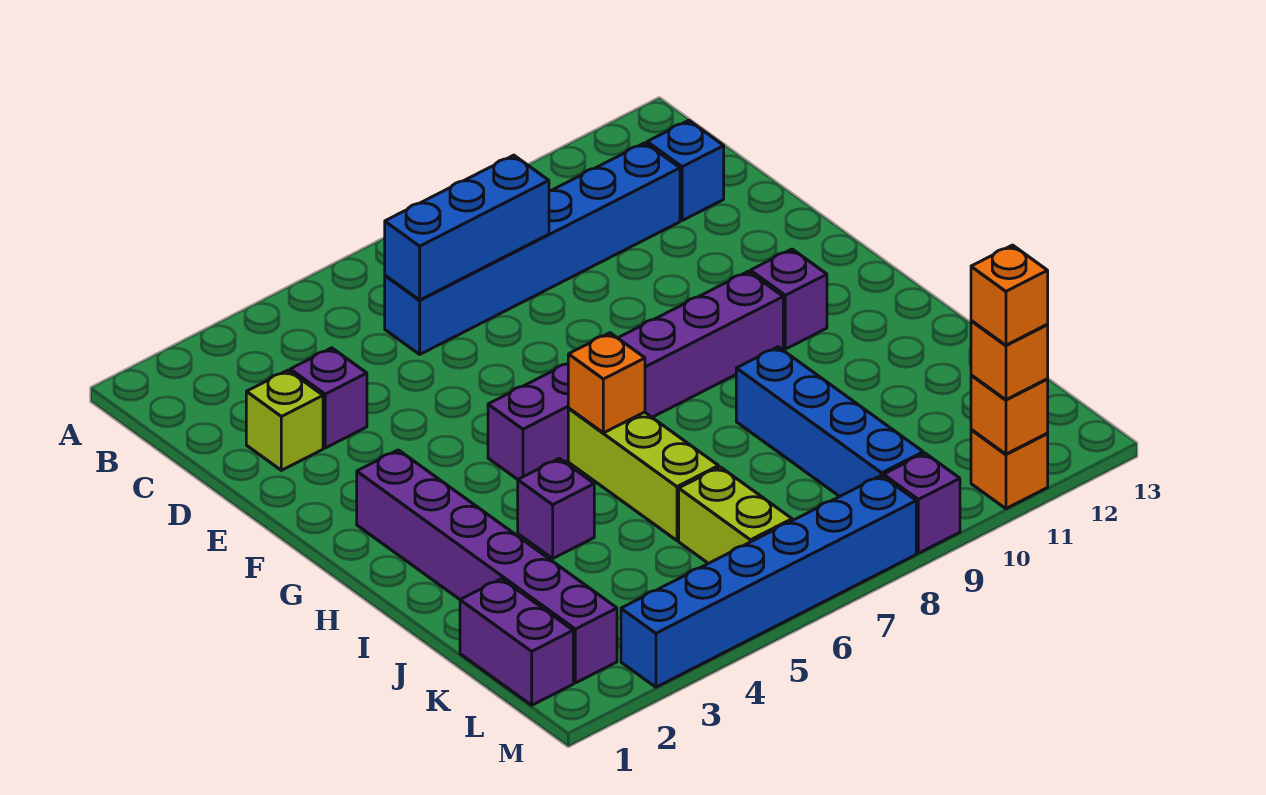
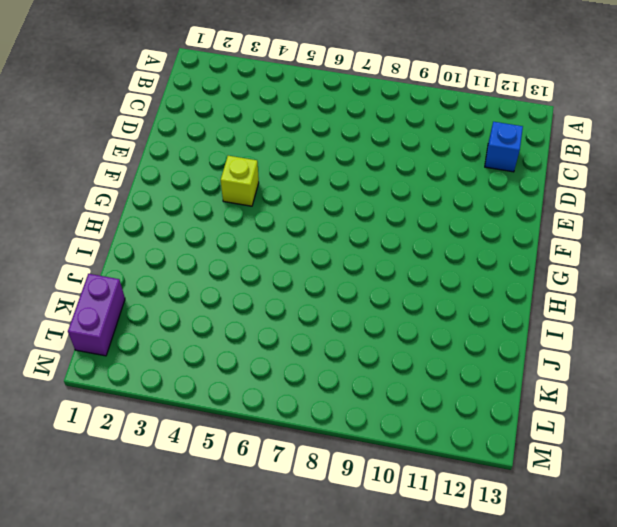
lime brick F4 level 1 -> lime brick D2 level 1
none -> blue brick C6:C11 level 1
none -> purple brick D3 level 1
none -> purple brick G2:L2 level 1

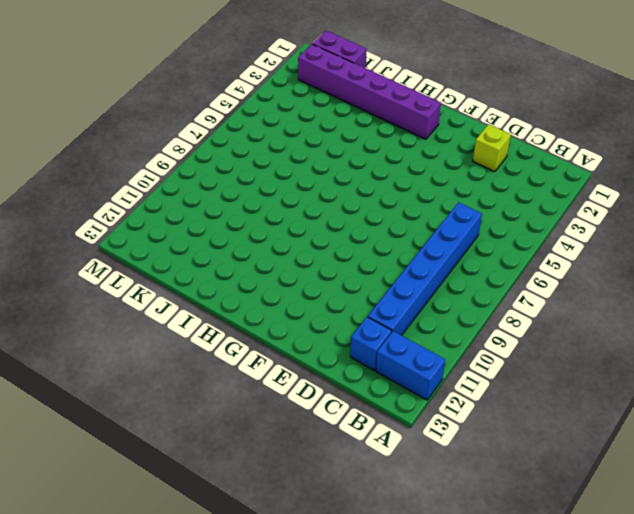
blue brick A12:B12 level 1 -> none
none -> purple brick D3 level 1
none -> purple brick G5:G10 level 1
none -> purple brick G11 level 1

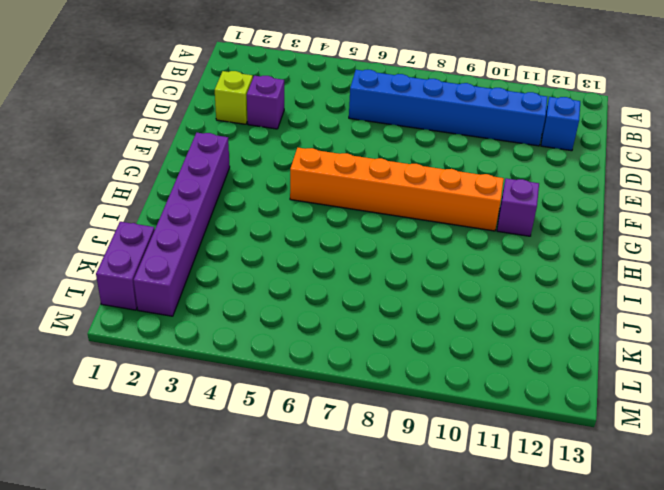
orange brick G5:G10 level 1 -> purple brick G5:G10 level 1
none -> lime brick H6:J6 level 1
none -> purple brick I4 level 1
none -> blue brick I9:L9 level 1

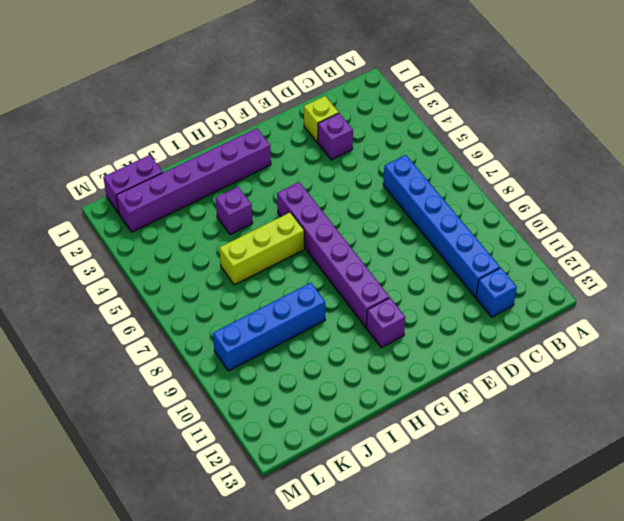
none -> lime brick K6:L6 level 1
none -> blue brick M3:M8 level 1
none -> purple brick M9 level 1

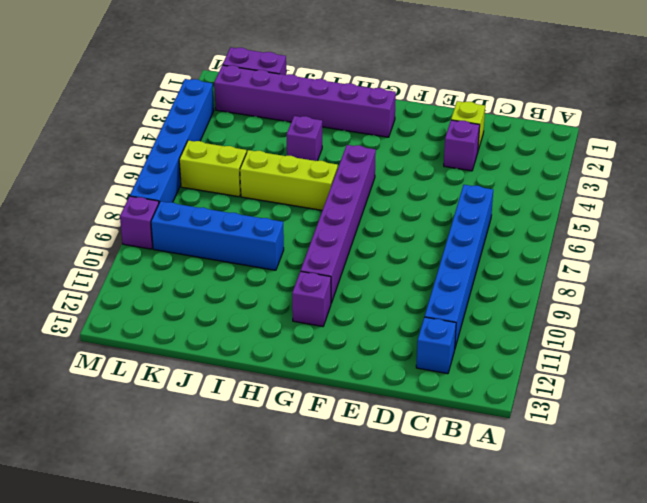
none -> orange brick M11 level 1
none -> blue brick C6:C8 level 2
none -> orange brick H6 level 2

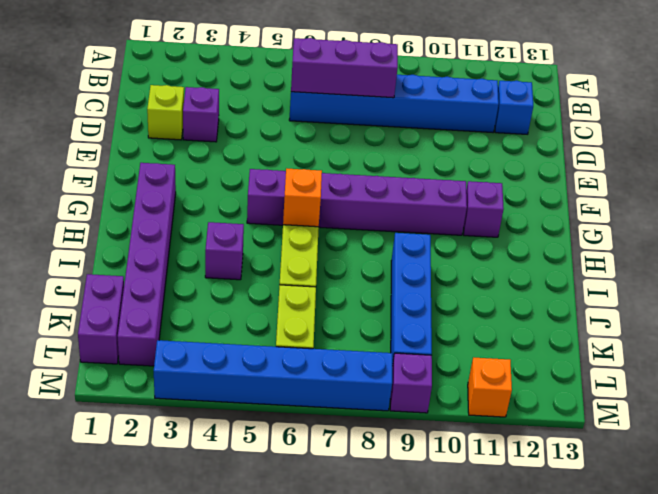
purple brick C6:C8 level 2 -> blue brick C6:C8 level 2
none -> orange brick M11 level 2
none -> orange brick M11 level 3
none -> orange brick M11 level 4

